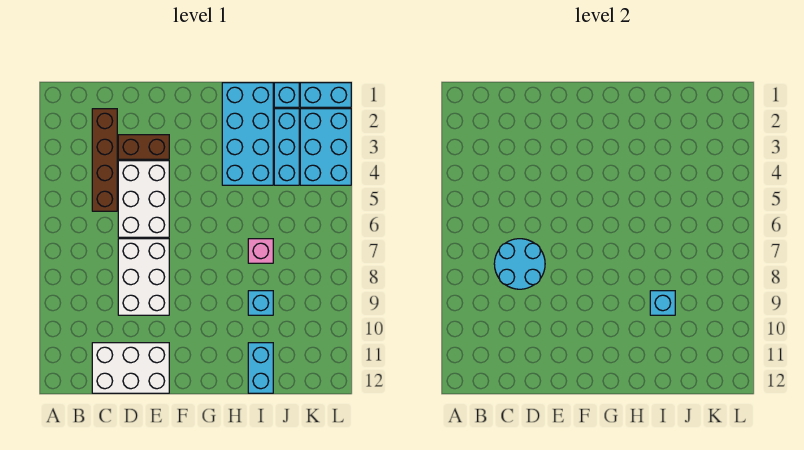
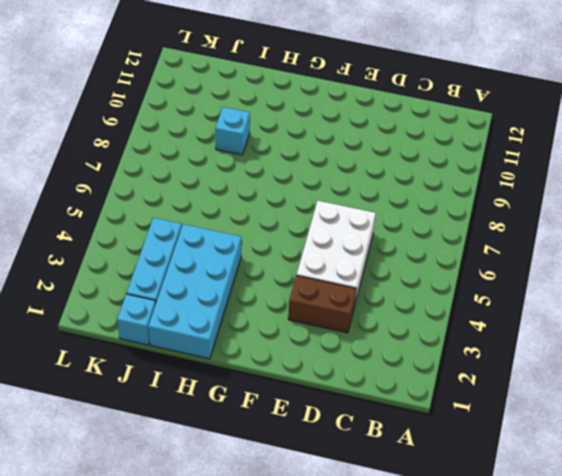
none -> brown brick C2:C5 level 1
none -> white brick C11:E12 level 1
none -> white brick D7:E9 level 1

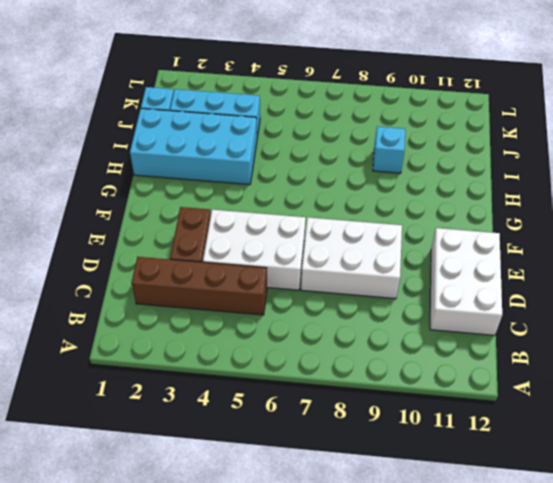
none -> pink brick I7 level 1
none -> cyan brick I11:I12 level 1
none -> cyan brick K1:L1 level 1

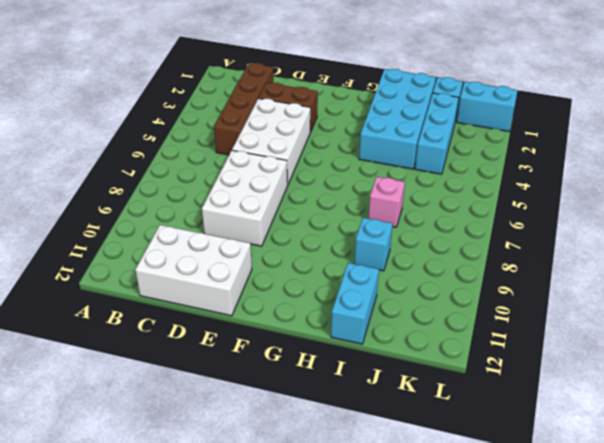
none -> cyan brick K2:L4 level 1
none -> cyan round brick C7:D8 level 2
none -> cyan brick I9 level 2

